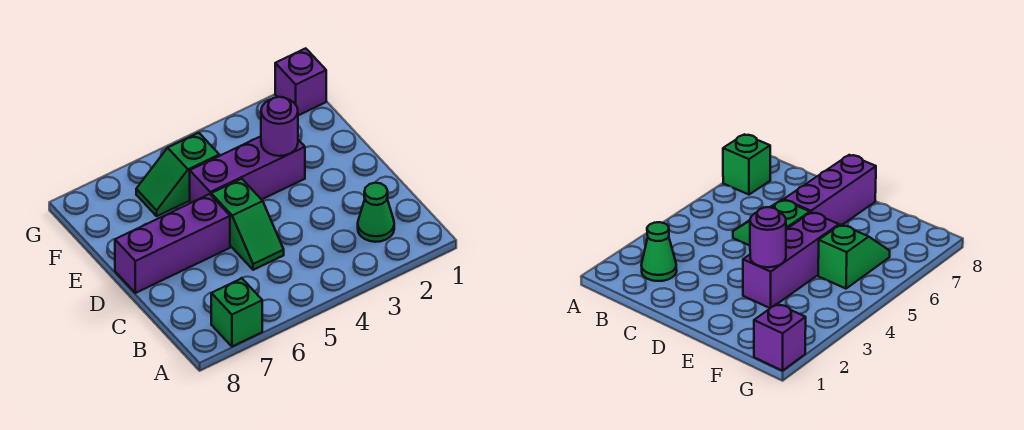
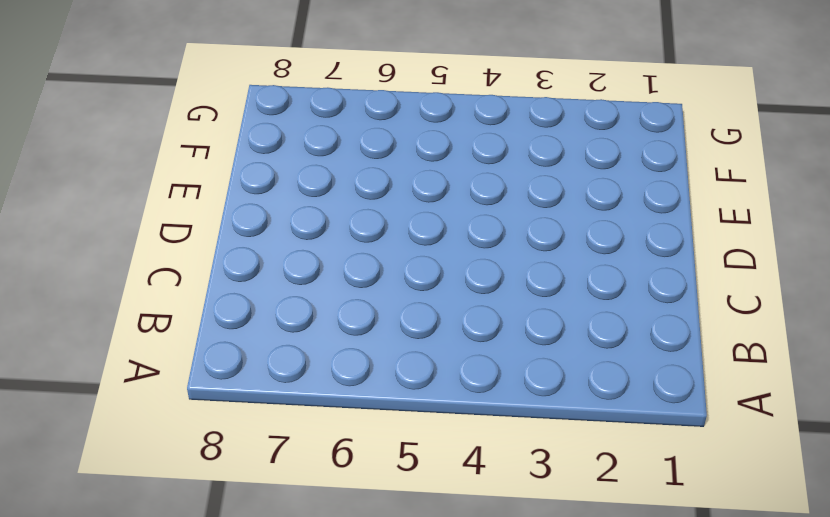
none -> green brick A7 level 1
none -> green cone B2 level 1

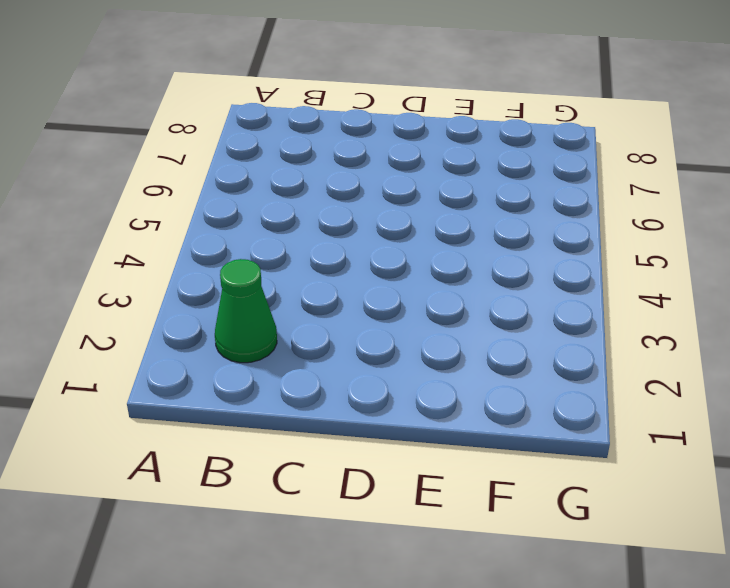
none -> green brick A7 level 1
none -> green slope C5:D5 level 1 top D

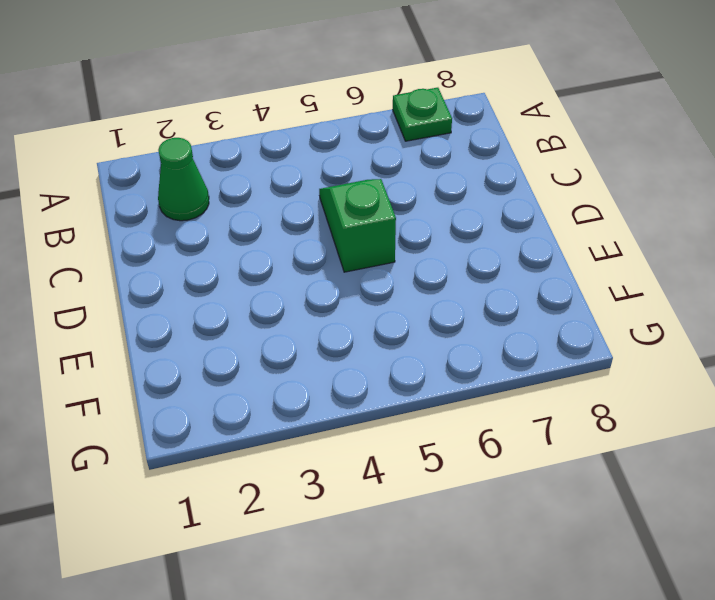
green plate A7 level 1 -> green brick A7 level 1
none -> purple brick D6:D8 level 1
none -> purple brick E3:E5 level 1

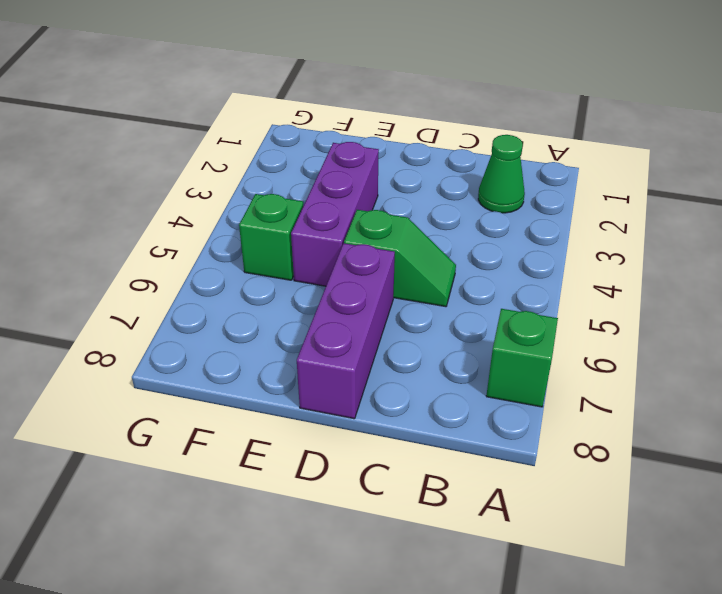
green brick F5 level 1 -> green slope F5:F6 level 1 top 5
none -> purple brick G1 level 1
none -> purple round brick E3 level 2

